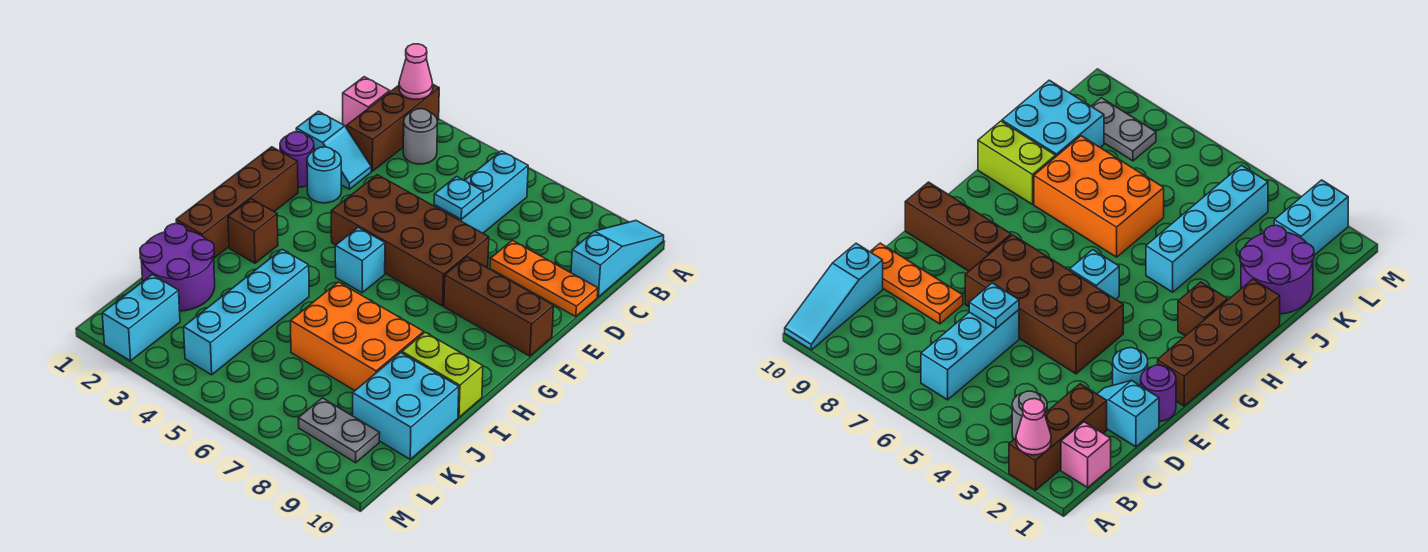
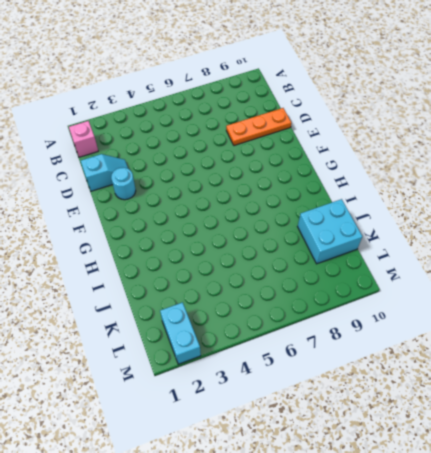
none -> brown brick A2:C2 level 1
none -> cyan slope A10:C10 level 1 top C
none -> grey round brick B3 level 1

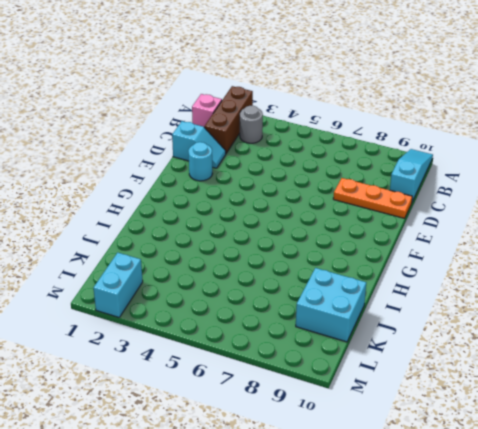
none -> cyan brick B6:D6 level 1
none -> purple round brick E1 level 1
none -> brown brick E4:F7 level 1

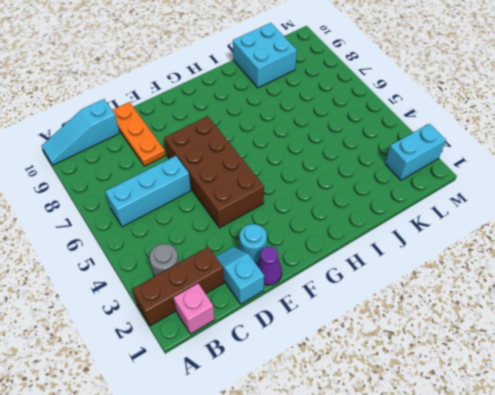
purple cone E1 level 1 -> purple round brick E1 level 1
none -> brown brick F1:I1 level 1
none -> brown brick F8:F10 level 1
none -> cyan brick G5 level 1

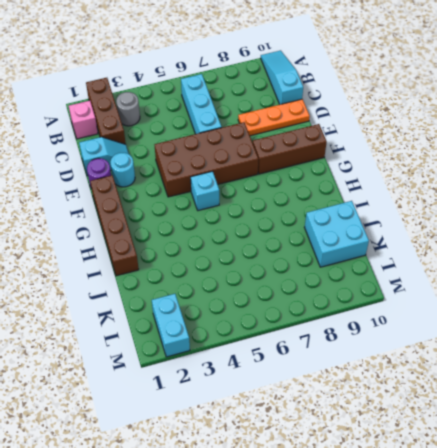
none -> brown brick H2 level 1
none -> cyan brick I4:L4 level 1
none -> orange brick I6:J8 level 1

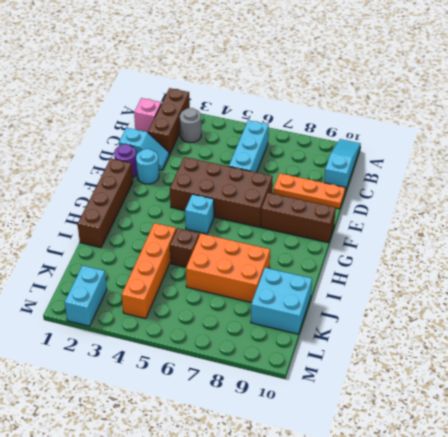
orange brick I4:L4 level 1 -> cyan brick I4:L4 level 1
brown brick I5 level 1 -> brown brick H2 level 1
none -> lime brick I9:I10 level 1
none -> purple round brick J1:K2 level 1
none -> grey plate L8:L9 level 1

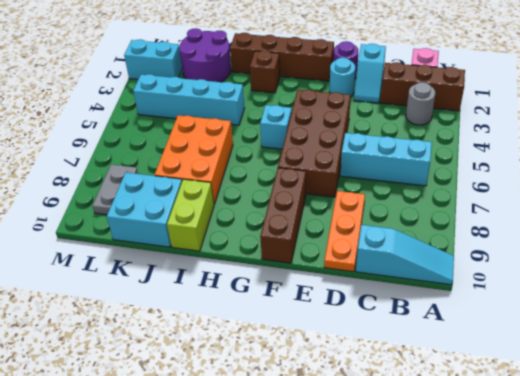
none -> pink cone A2 level 2
none -> cyan plate D6 level 2

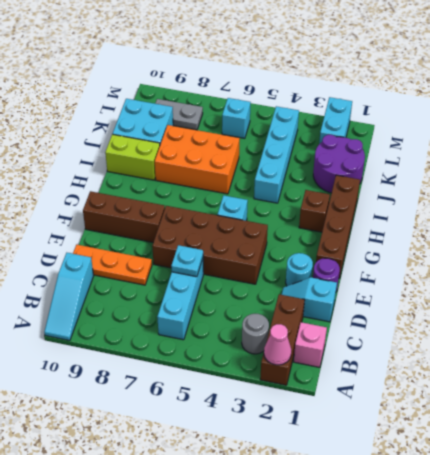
cyan brick L6 level 1 -> none

